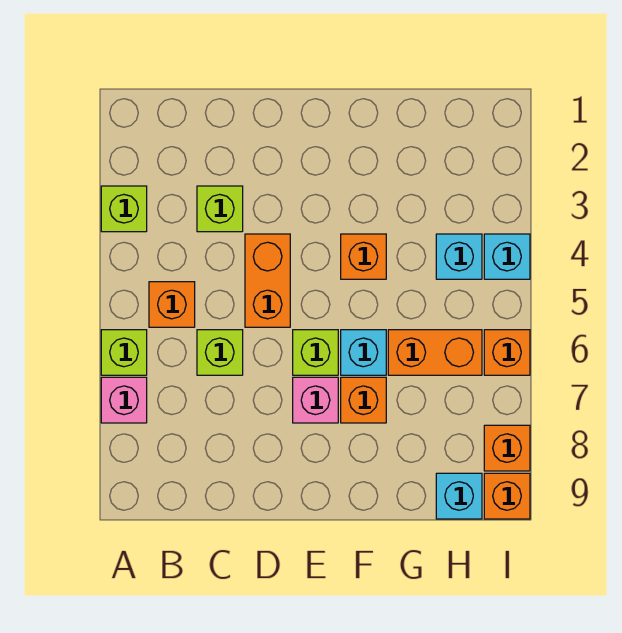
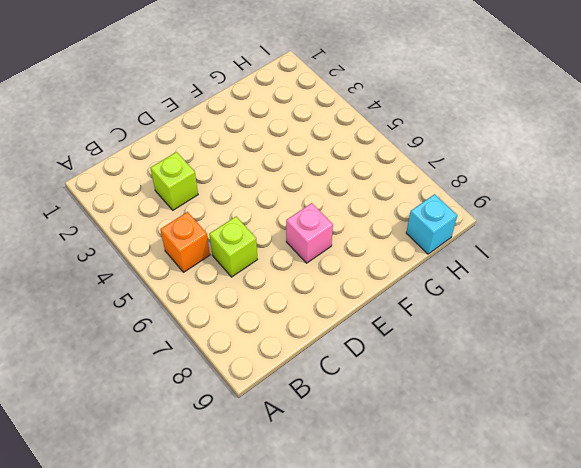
none -> lime brick A3 level 1
none -> lime brick A6 level 1
none -> pink brick A7 level 1

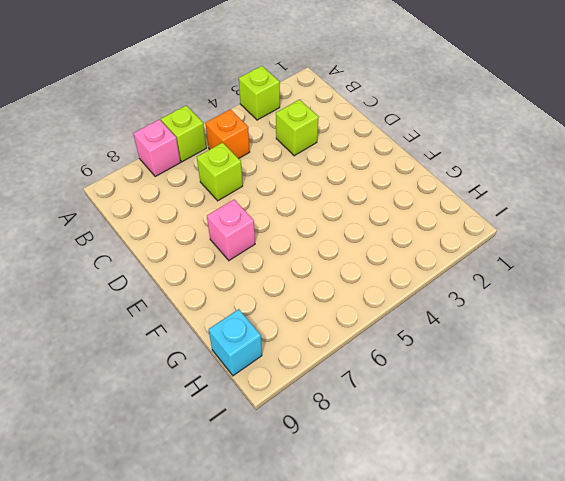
none -> orange brick D4:D5 level 1
none -> lime brick E6 level 1
none -> orange brick F4 level 1

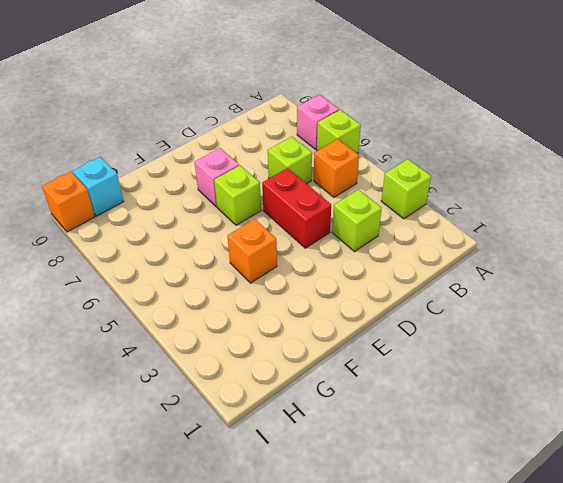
red brick D4:D5 level 1 -> orange brick D4:D5 level 1
none -> cyan brick F6 level 1
none -> orange brick F7 level 1
none -> orange brick G6:H6 level 1

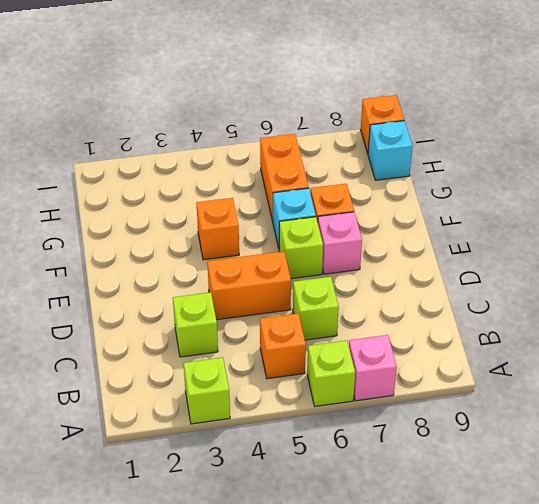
none -> cyan brick H4 level 1
none -> cyan brick I4 level 1
none -> orange brick I6 level 1

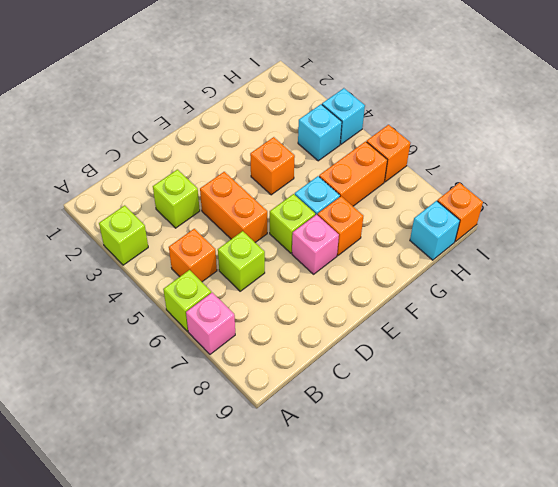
none -> orange brick I8 level 1

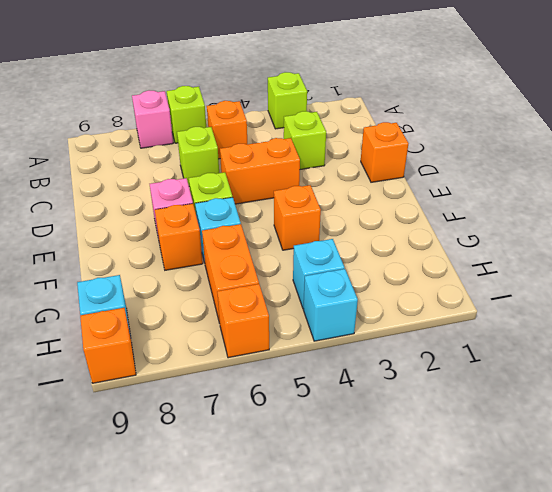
orange brick D1 level 1 -> orange brick I8 level 1

